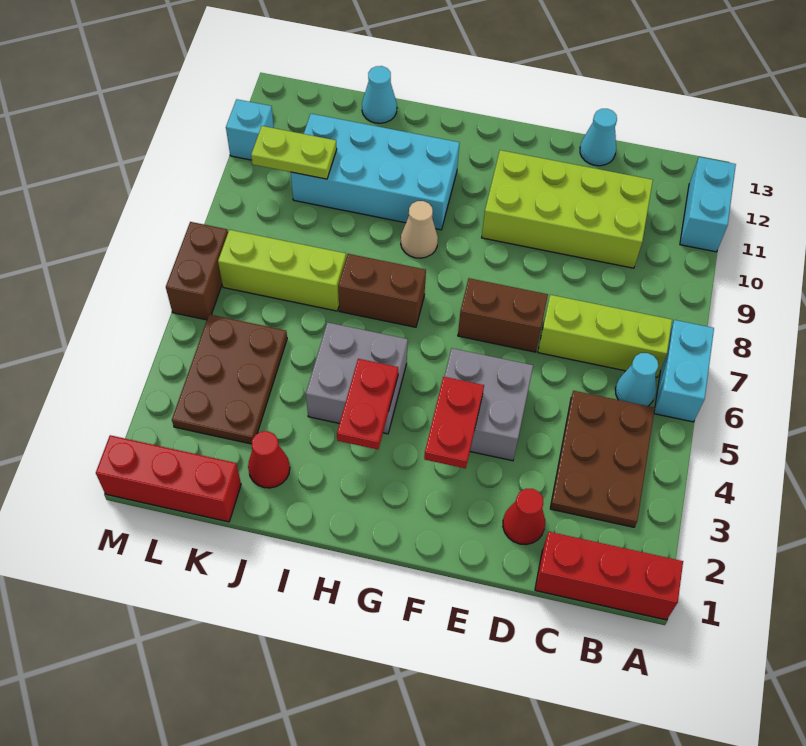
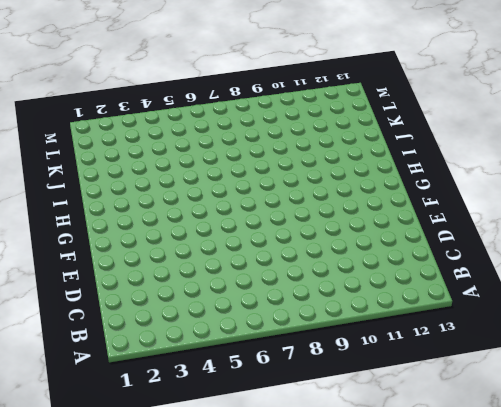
none -> red brick A1:C1 level 1
none -> cyan brick A6:A7 level 1
none -> cyan brick A11:A12 level 1

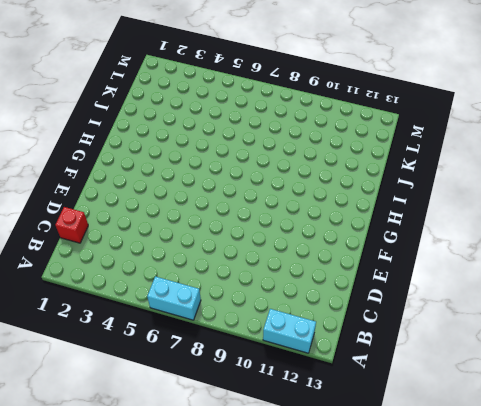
red brick C1 level 1 -> red brick A1:C1 level 1
none -> brown plate B3:C5 level 1
none -> cyan cone B6 level 1
none -> lime brick B7:D7 level 1

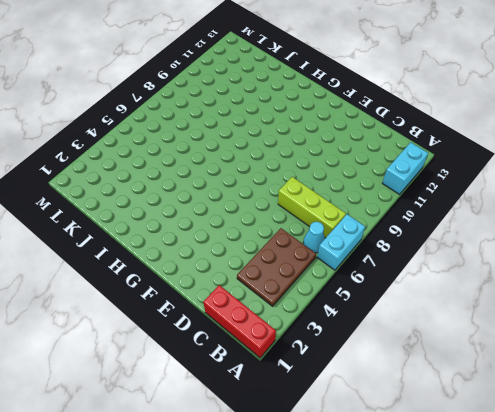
none -> lime brick C10:F11 level 1
none -> red cone D2 level 1
none -> cyan cone D13 level 1

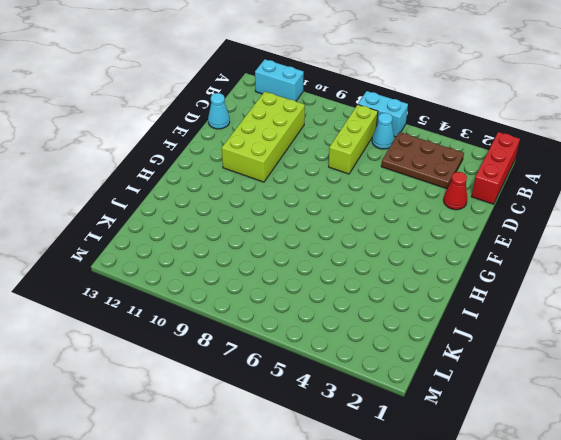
none -> grey brick E4:F5 level 1
none -> brown brick E7:F7 level 1
none -> grey brick H4:I5 level 1

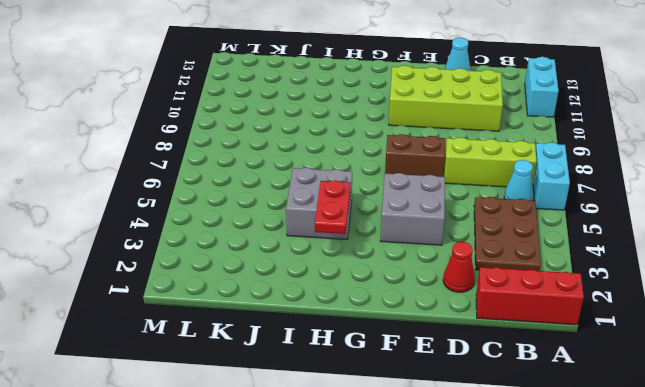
none -> brown brick H7:I7 level 1
none -> tan cone H9 level 1
none -> cyan brick H10:K11 level 1

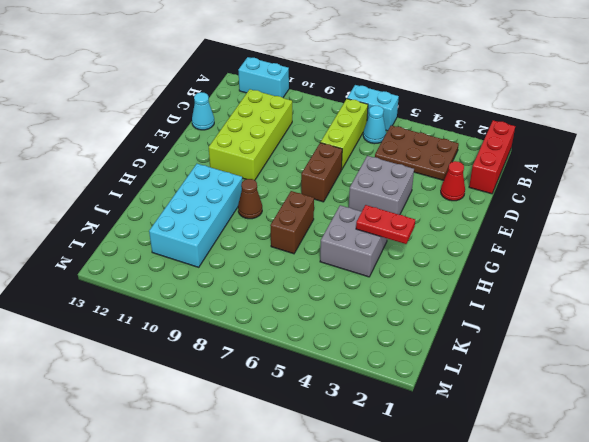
brown cone H9 level 1 -> tan cone H9 level 1
none -> red cone J2 level 1
none -> lime brick J7:L7 level 1
none -> cyan cone J13 level 1

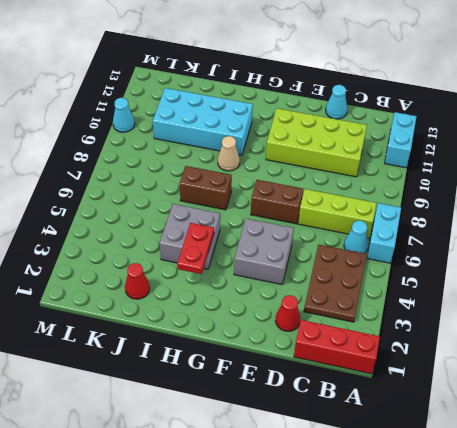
cyan cone M10 level 1 -> cyan cone J13 level 1
none -> lime brick J7:L7 level 1
none -> red brick K1:M1 level 1
none -> brown plate K3:L5 level 1

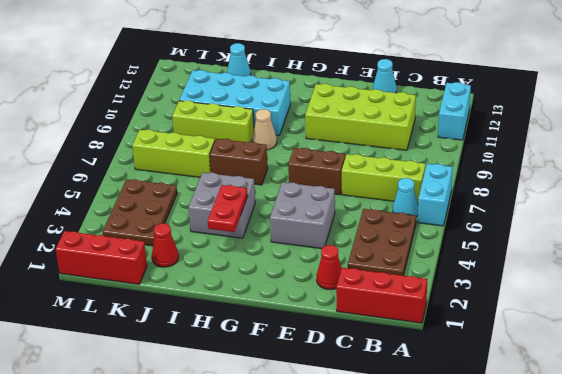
lime brick I9:K9 level 1 -> none
none -> brown brick M6:M7 level 1
none -> cyan brick M11 level 1
none -> red plate F3:F4 level 2

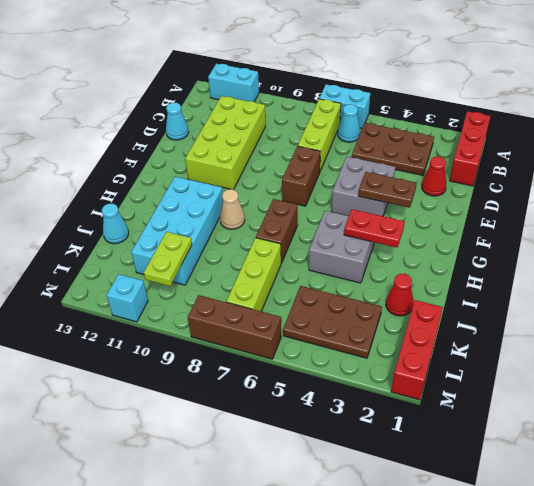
brown plate F3:F4 level 2 -> red plate F3:F4 level 2
brown brick M6:M8 level 1 -> brown brick M6:M7 level 1

